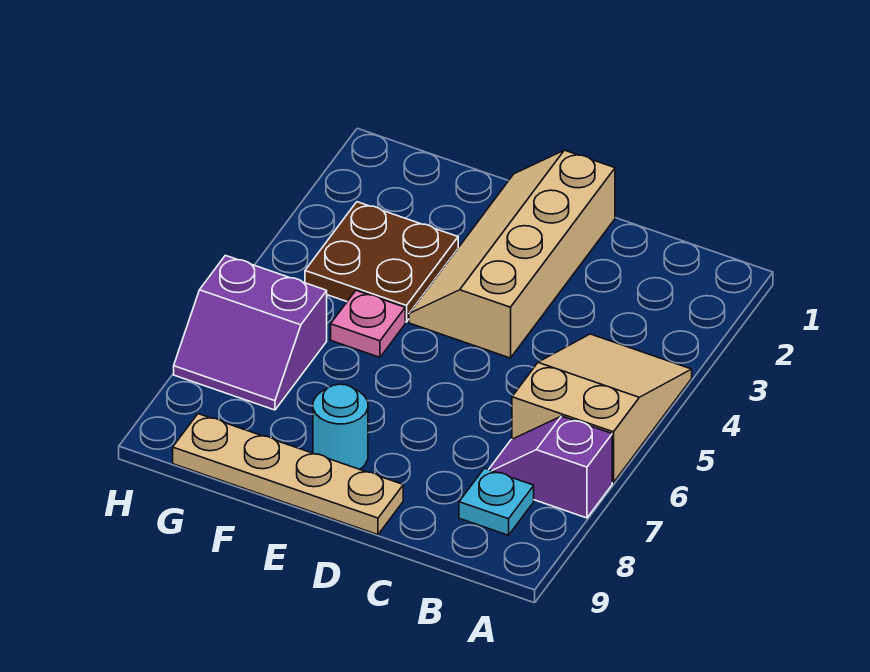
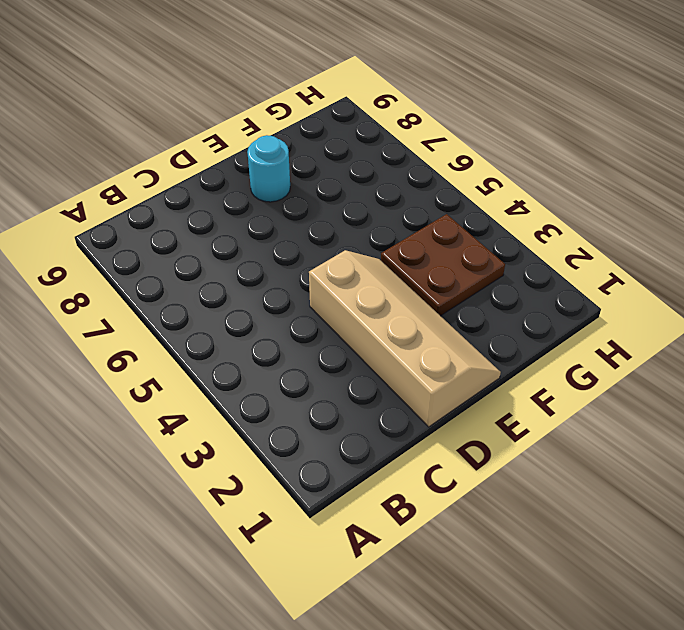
none -> tan slope A4:B6 level 1 top 6
none -> purple slope A7:B7 level 1 top A

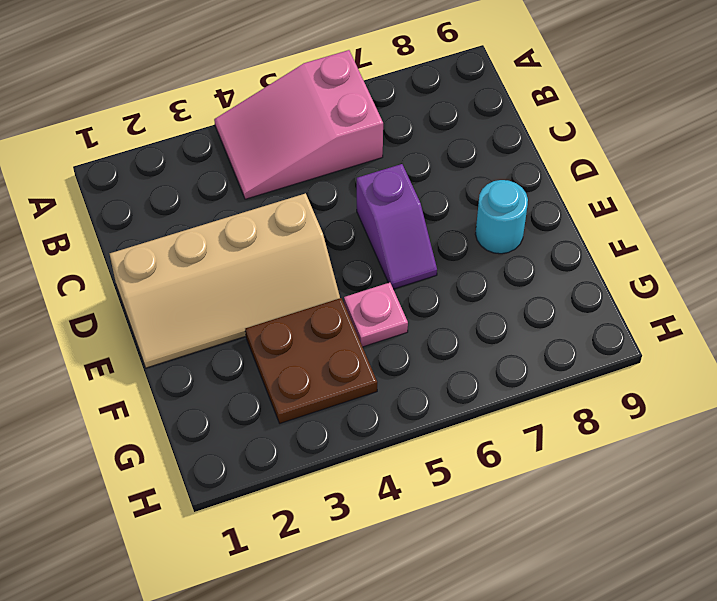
pink slope A4:B6 level 1 top 6 -> tan slope A4:B6 level 1 top 6
purple slope D6:E6 level 1 top D -> purple slope A7:B7 level 1 top A
none -> cyan plate B8 level 1
none -> tan plate D9:G9 level 1

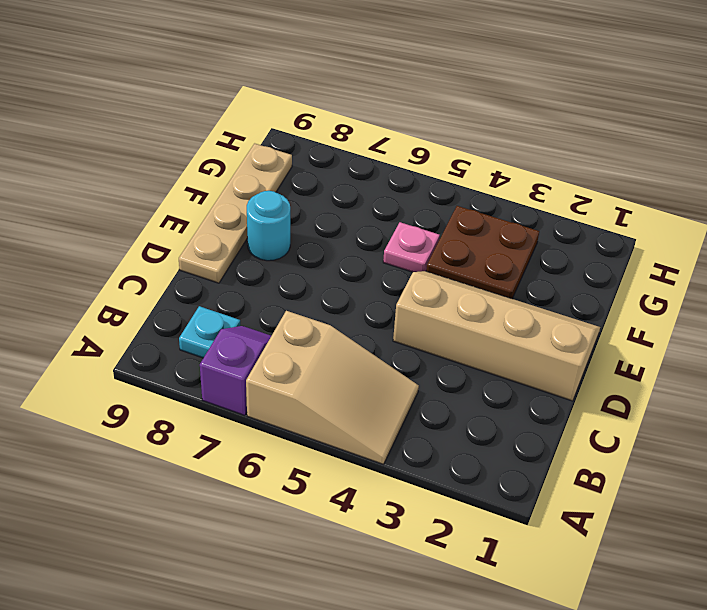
none -> purple slope G6:H7 level 1 top 6

